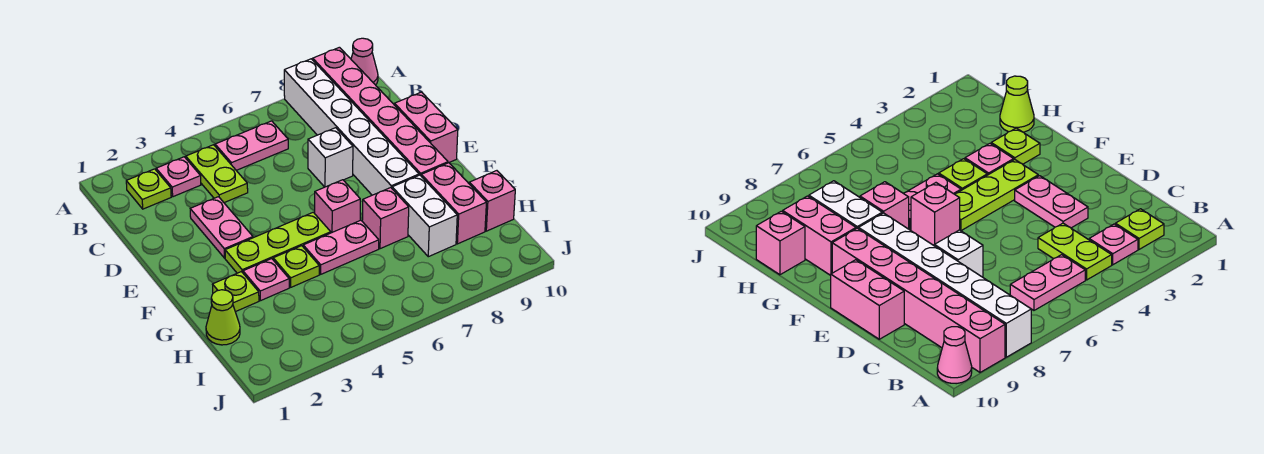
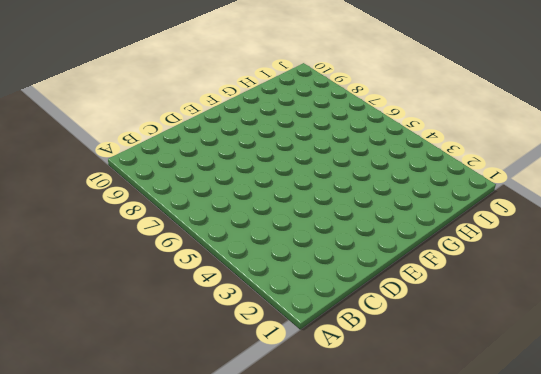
none -> white brick A8:F8 level 1
none -> pink brick A9:F9 level 1
none -> pink cone A10 level 1

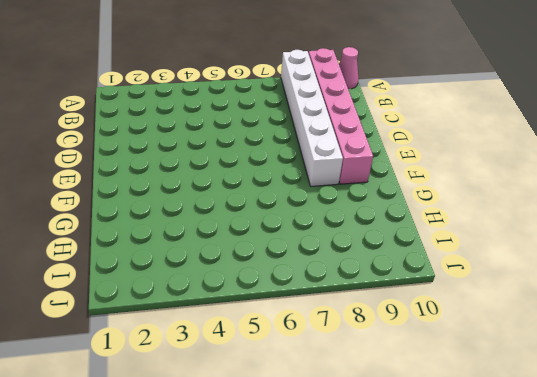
none -> lime plate B2 level 1
none -> pink plate B3 level 1
none -> lime plate B4:C4 level 1

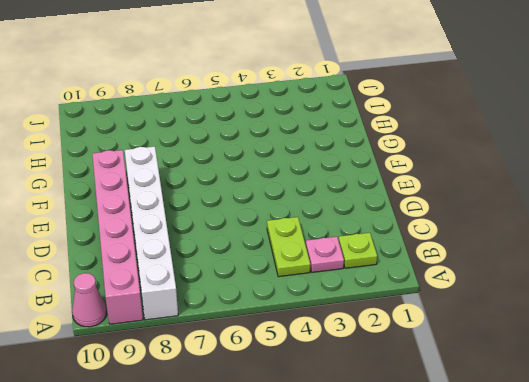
none -> pink plate B5:B6 level 1
none -> pink plate D3:E3 level 1
none -> white brick D7 level 1

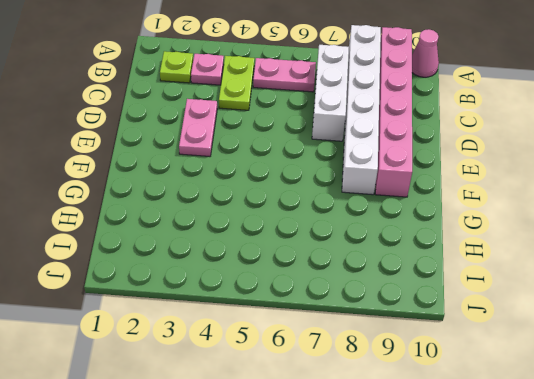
white brick B7:D7 level 1 -> white brick D7 level 1
none -> pink brick D10:E10 level 1
none -> lime plate F3:F5 level 1
none -> pink brick F6 level 1

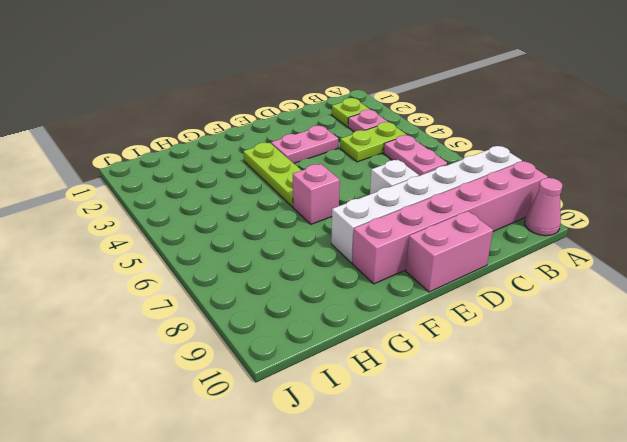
none -> lime plate G2 level 1
none -> pink plate G3 level 1
none -> lime plate G4 level 1

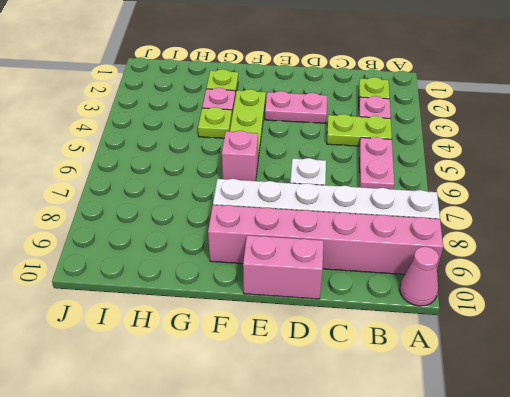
none -> pink plate G5:G6 level 1
none -> pink brick G7 level 1
none -> white brick G8:H8 level 1

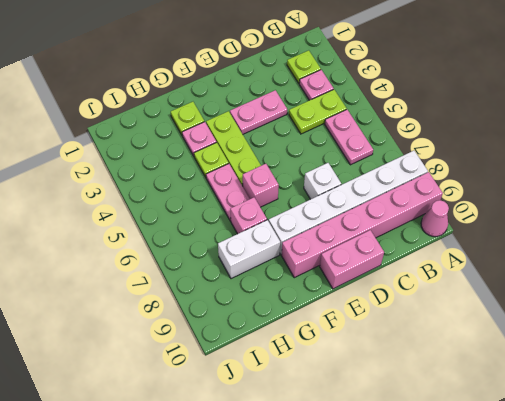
none -> pink brick G9:H9 level 1
none -> lime cone H1 level 1
none -> pink brick H10 level 1

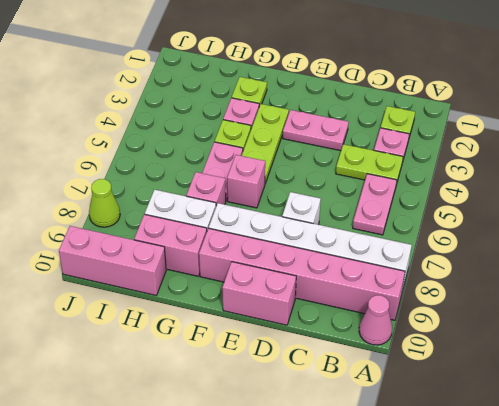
pink brick H10:J10 level 1 -> pink brick H10 level 1
lime cone J8 level 1 -> lime cone H1 level 1

